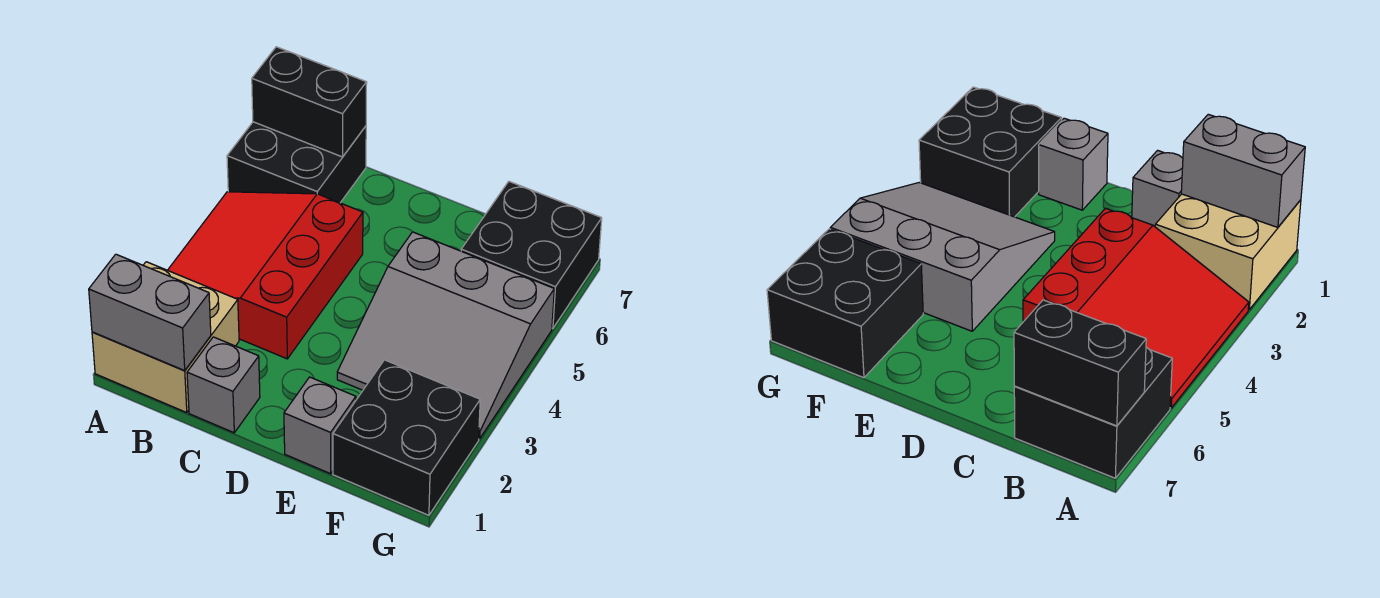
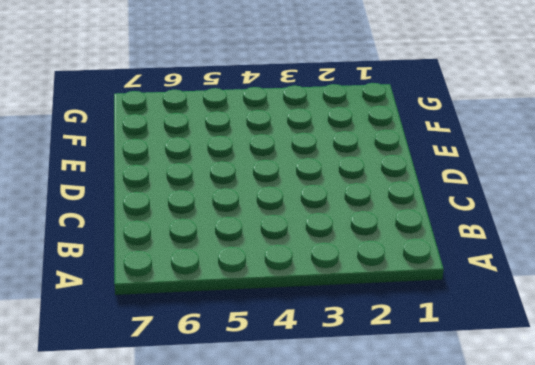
none -> tan brick A1:B2 level 1
none -> red slope A3:C5 level 1 top C

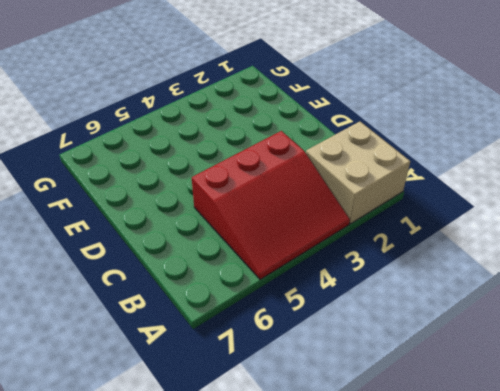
none -> black brick A6:B7 level 1
none -> grey brick C1 level 1

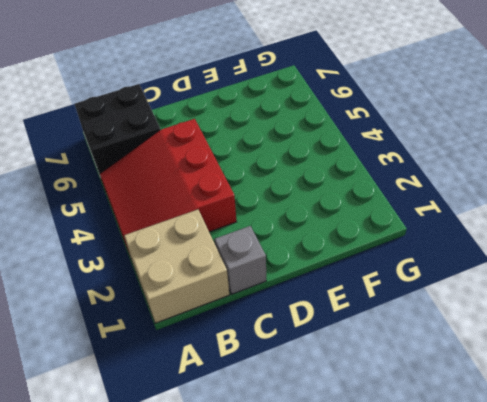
none -> grey brick E1 level 1
none -> grey slope E3:G5 level 1 top 5

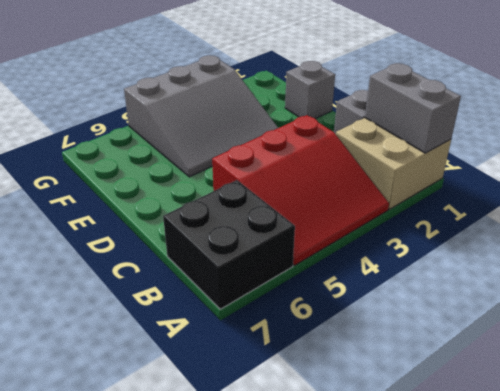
grey slope E3:G5 level 1 top G -> grey slope E3:G5 level 1 top 5
none -> black brick F1:G2 level 1
none -> black brick F6:G7 level 1

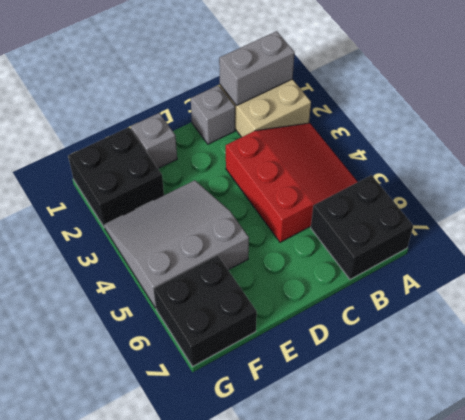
none -> black brick A7:B7 level 2

